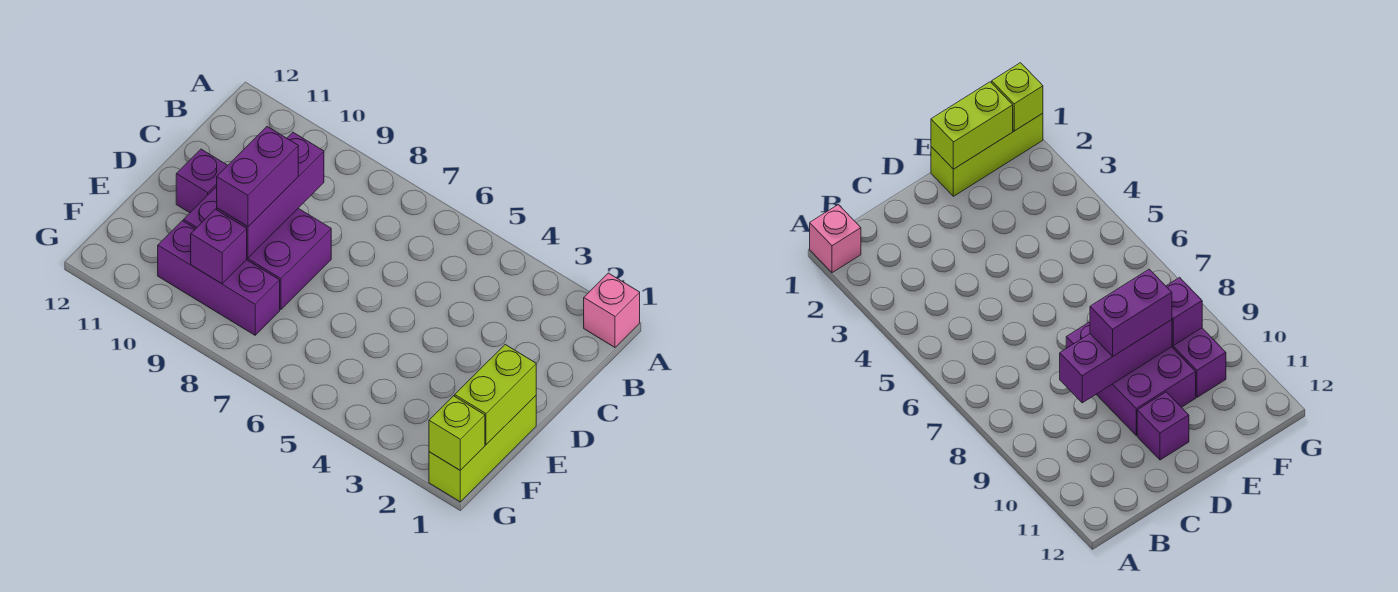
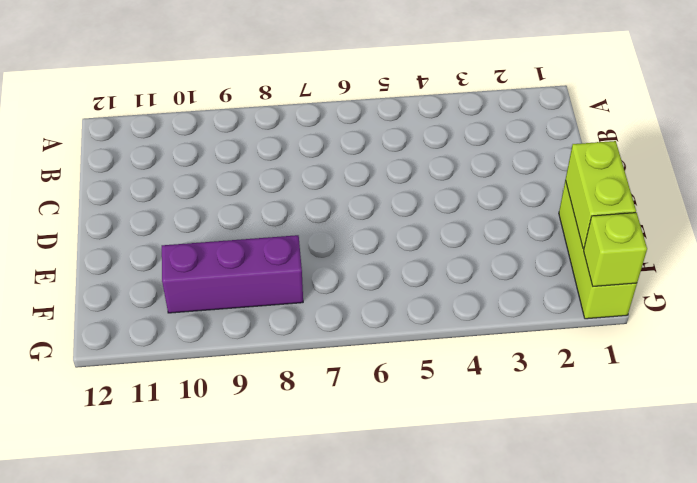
none -> pink brick A1 level 1
none -> purple brick D8:E10 level 1

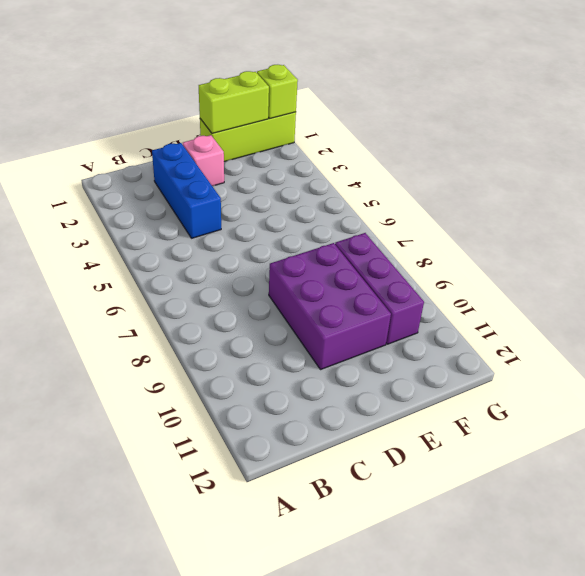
blue brick C2:C4 level 1 -> none
pink brick D2 level 1 -> pink brick A1 level 1
none -> purple brick D11 level 1
none -> purple brick C9:E9 level 2

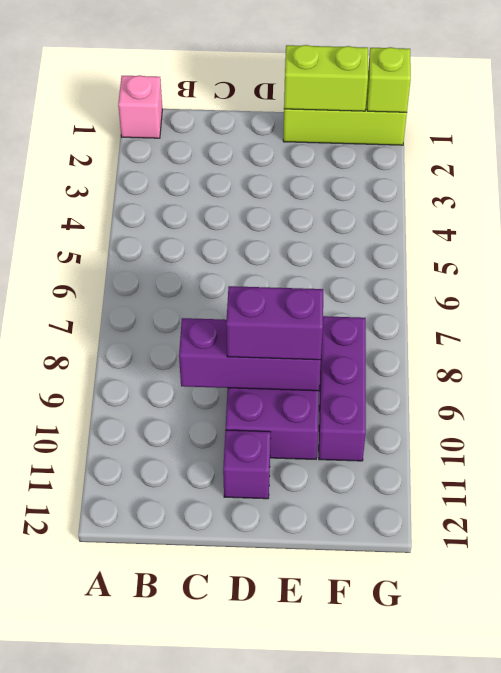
none -> purple brick F9 level 2

